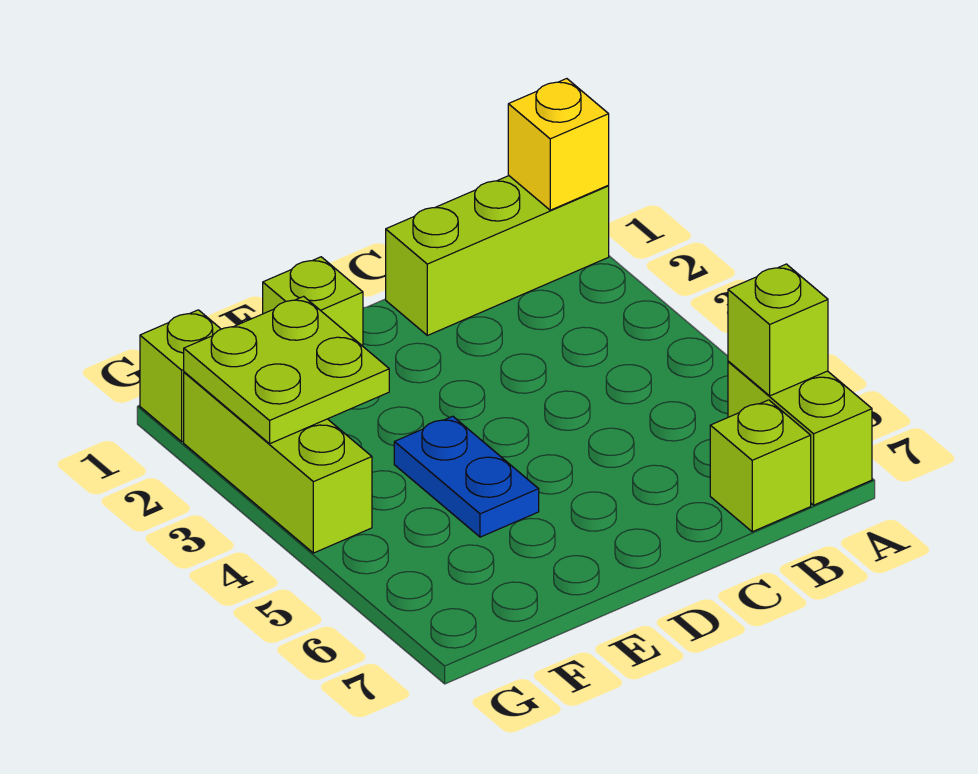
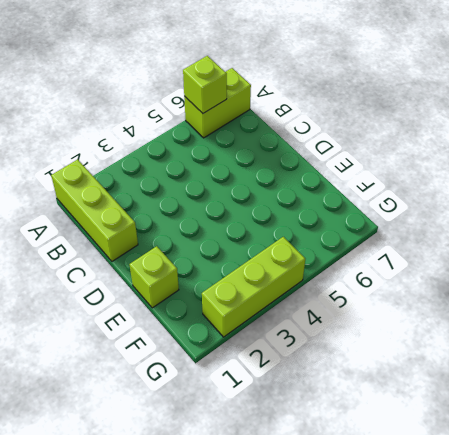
none -> lime brick B7 level 1
none -> blue plate E4:E5 level 1

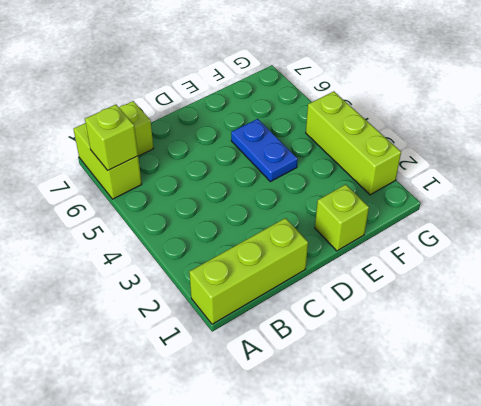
none -> lime brick G1 level 1
none -> yellow brick A1 level 2

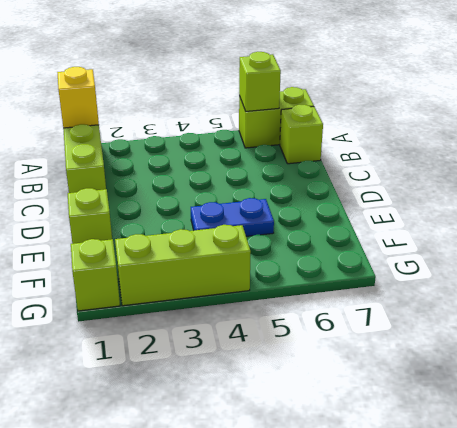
none -> lime plate F2:G3 level 2

